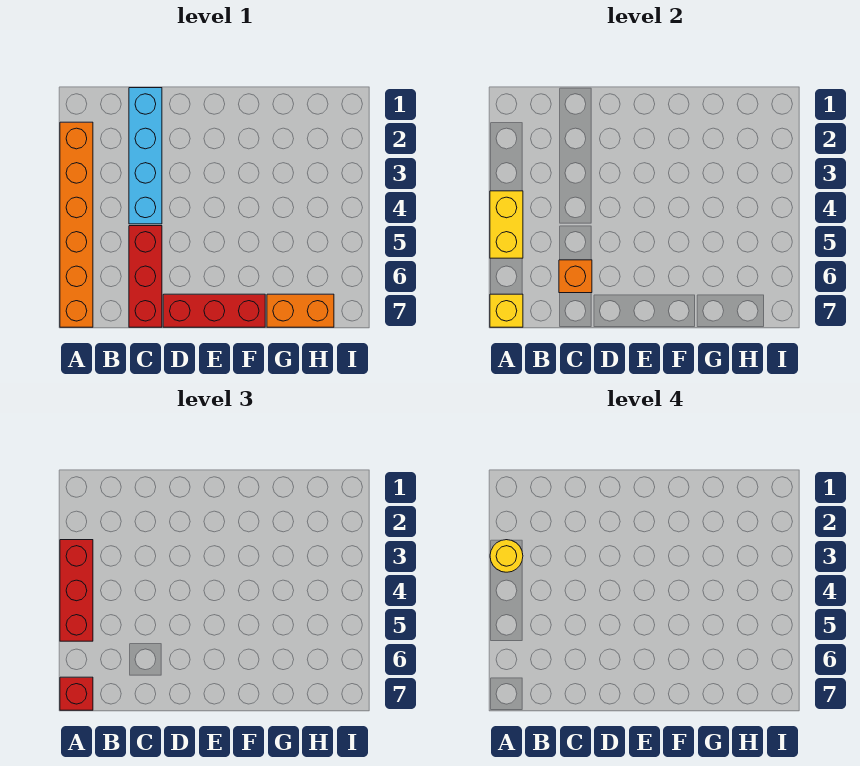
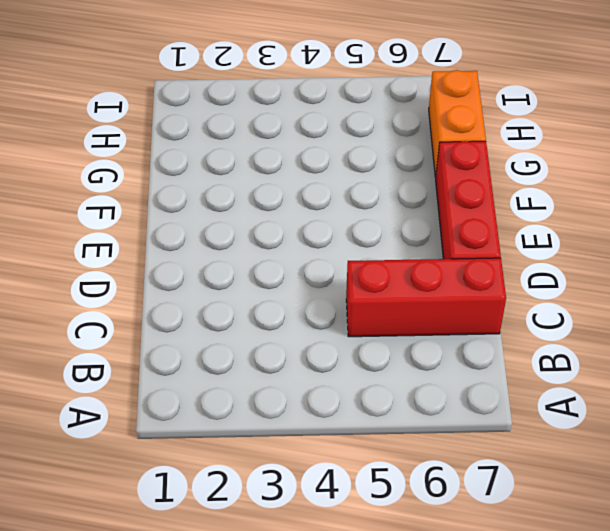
none -> orange brick A2:A7 level 1
none -> cyan brick C1:C4 level 1

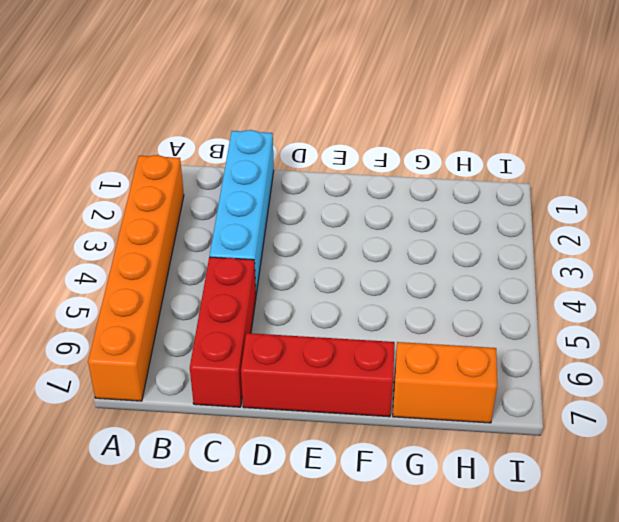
none -> yellow brick A4:A5 level 2
none -> yellow brick A7 level 2

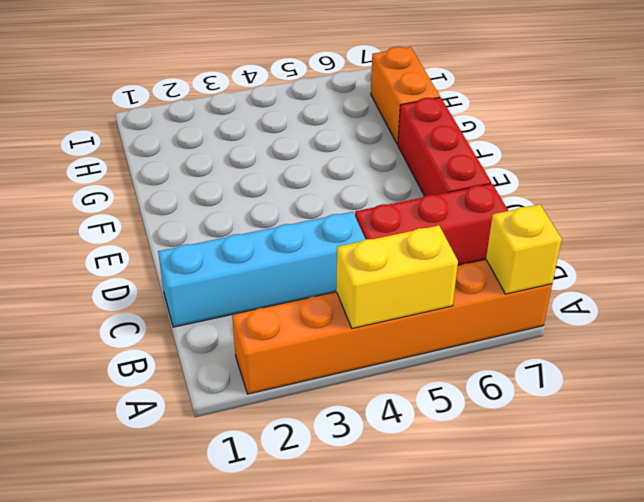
none -> orange brick C6 level 2
none -> red brick A3:A5 level 3

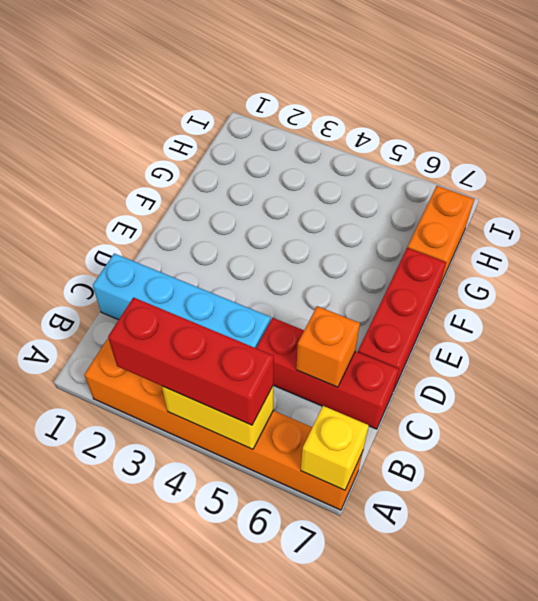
none -> red brick A7 level 3
none -> yellow round brick A3 level 4

